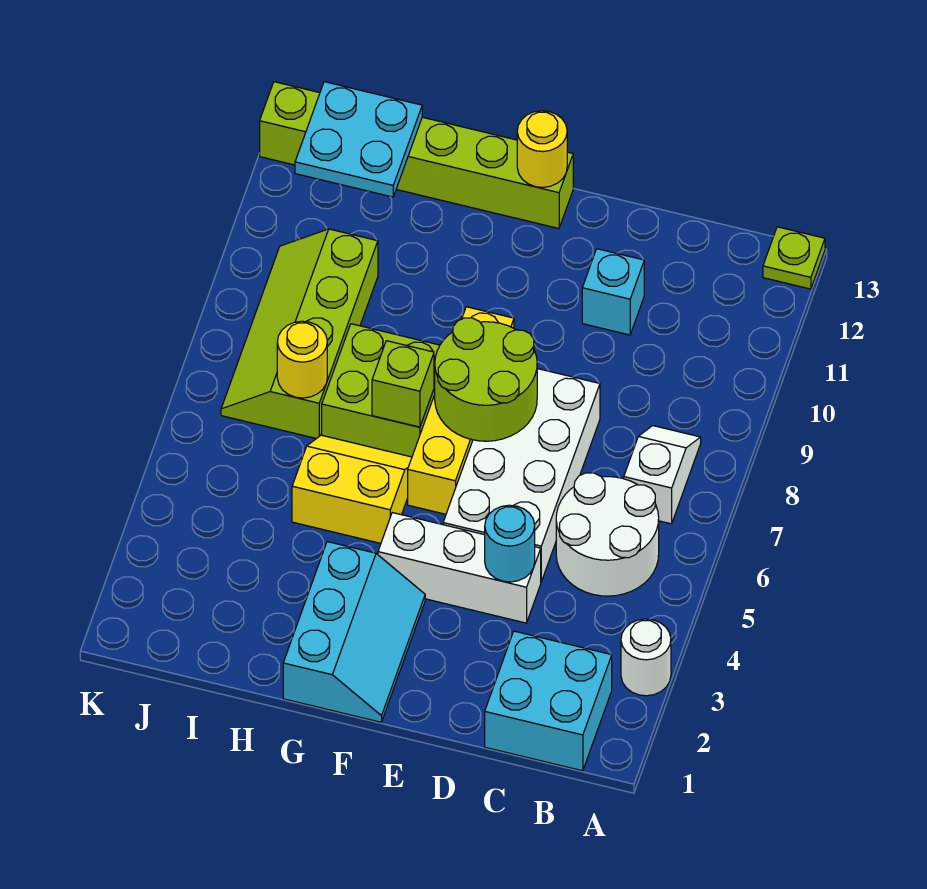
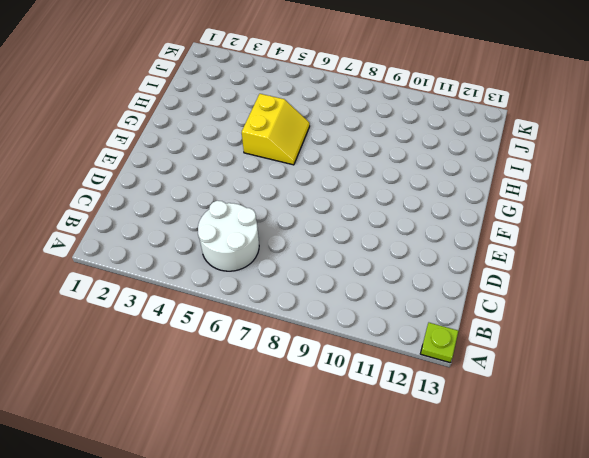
none -> white round brick A3 level 1
none -> cyan brick B1:C2 level 1
none -> white slope B7:B8 level 1 top 7

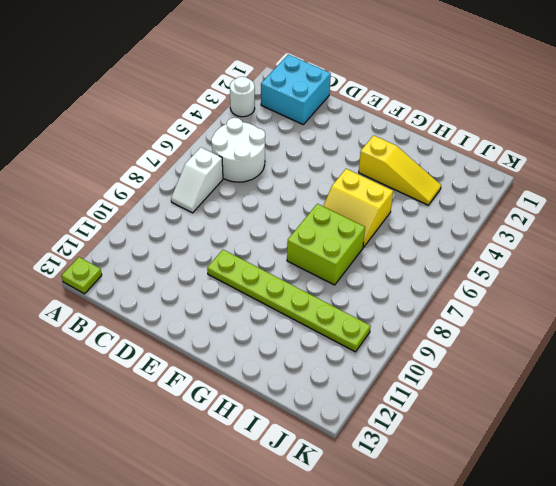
lime plate E10:J10 level 1 -> lime slope I7:J10 level 1 top I
yellow slope G3:I3 level 1 top G -> cyan slope F1:G3 level 1 top G
none -> white brick D4:F4 level 1
none -> white brick D5:E8 level 1
none -> cyan brick D11 level 1

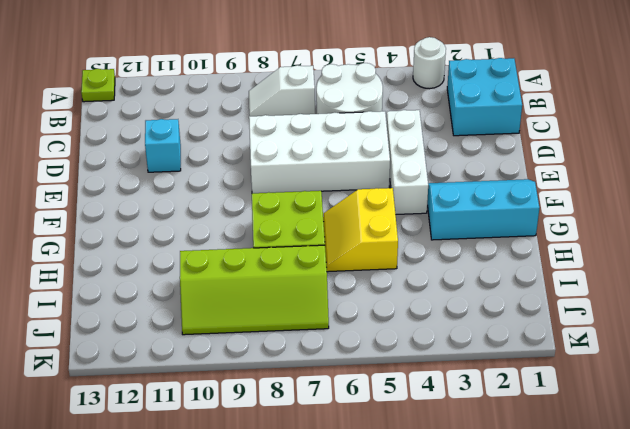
none -> yellow brick F6:F9 level 1
none -> lime brick F13:K13 level 1
none -> cyan round brick D4 level 2

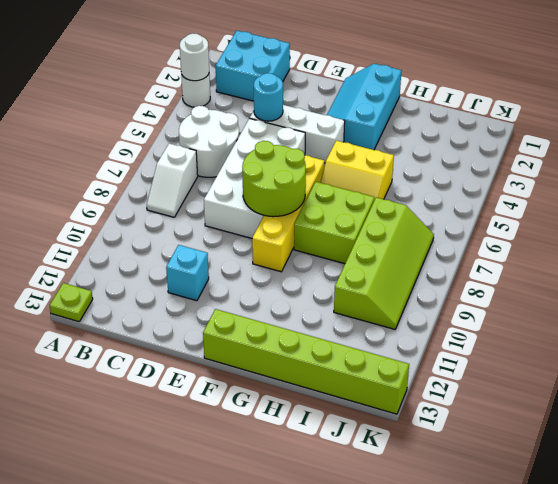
white round brick A3 level 2 -> none
none -> yellow round brick F13 level 2
none -> lime brick G7 level 2
none -> yellow round brick I7 level 2

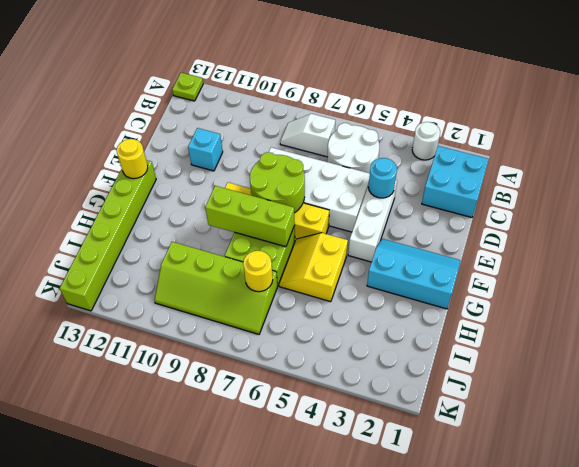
lime brick G7:G9 level 2 -> lime brick G7 level 2
none -> cyan plate I12:J13 level 2

